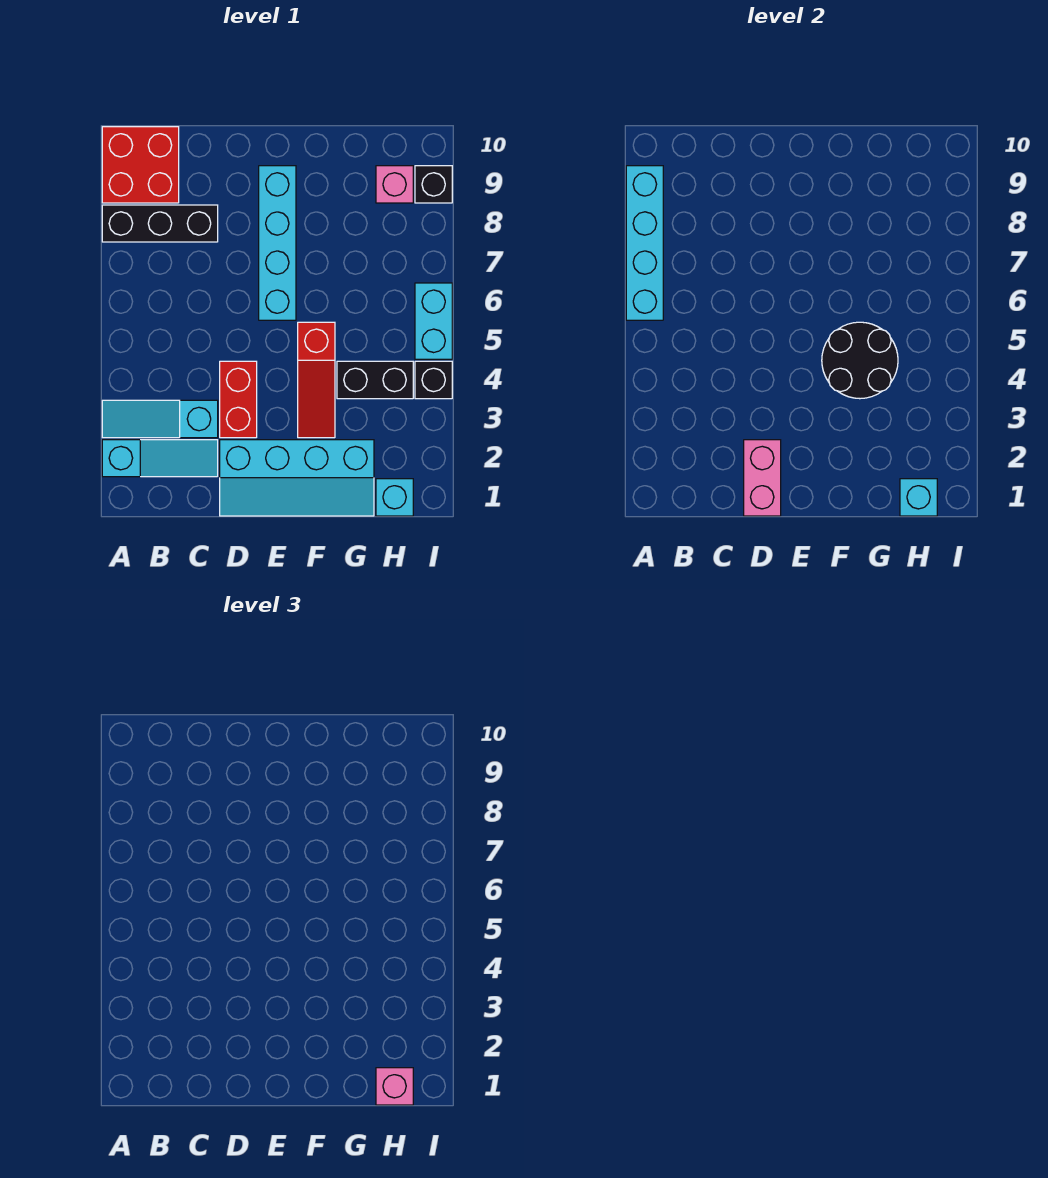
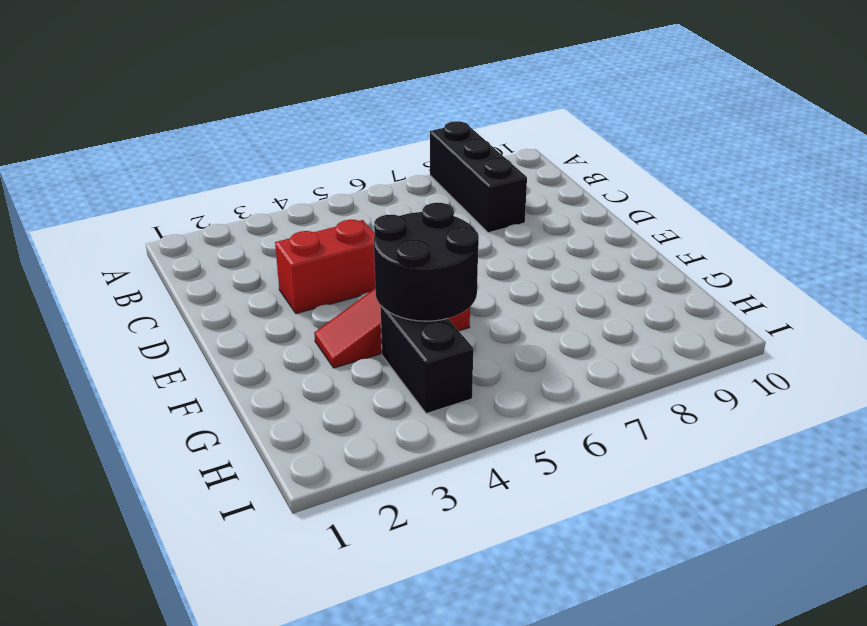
none -> cyan slope A2:C2 level 1 top A
none -> cyan slope A3:C3 level 1 top C
none -> red brick A9:B10 level 1

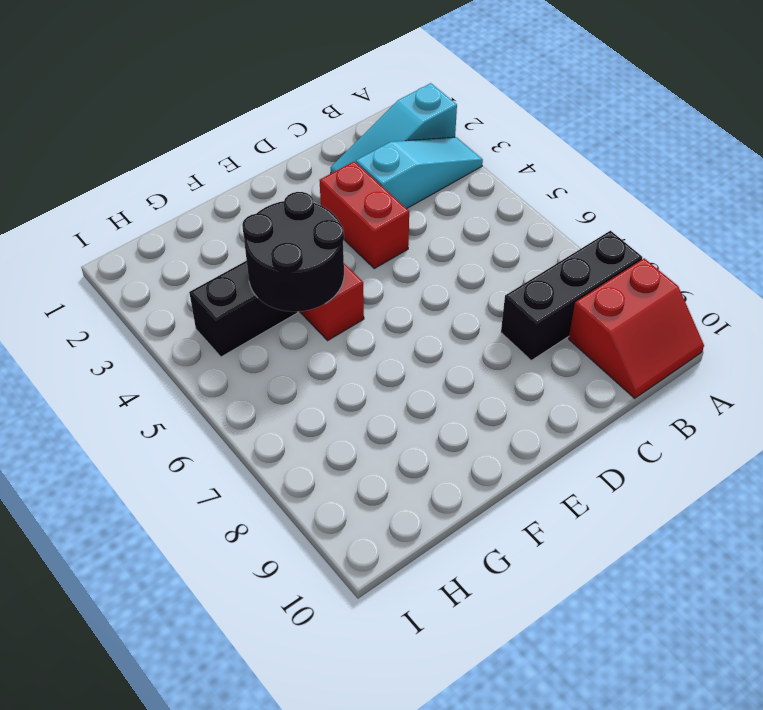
red slope A9:B10 level 1 top 9 -> red brick A9:B10 level 1
none -> cyan slope D1:G2 level 1 top 2
none -> cyan brick E6:E9 level 1
none -> cyan brick H1 level 1

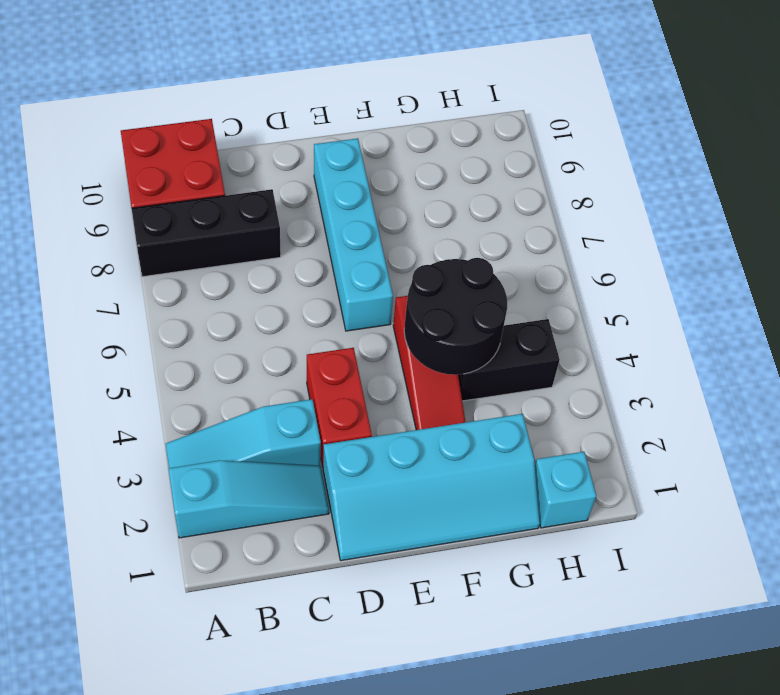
none -> pink brick H9 level 1
none -> black brick I4 level 1
none -> cyan brick I5:I6 level 1

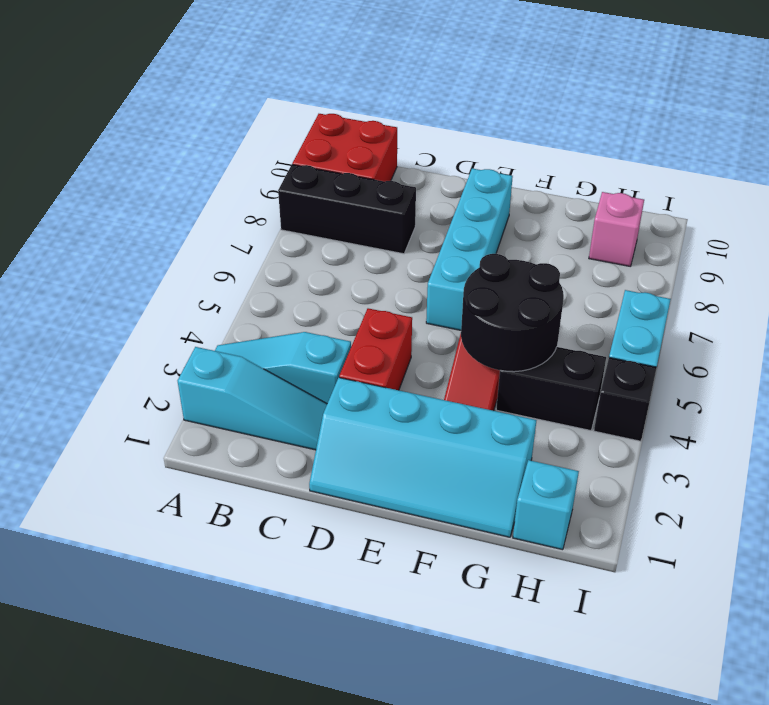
none -> black brick I9 level 1
none -> cyan brick A6:A9 level 2
none -> pink brick D1:D2 level 2

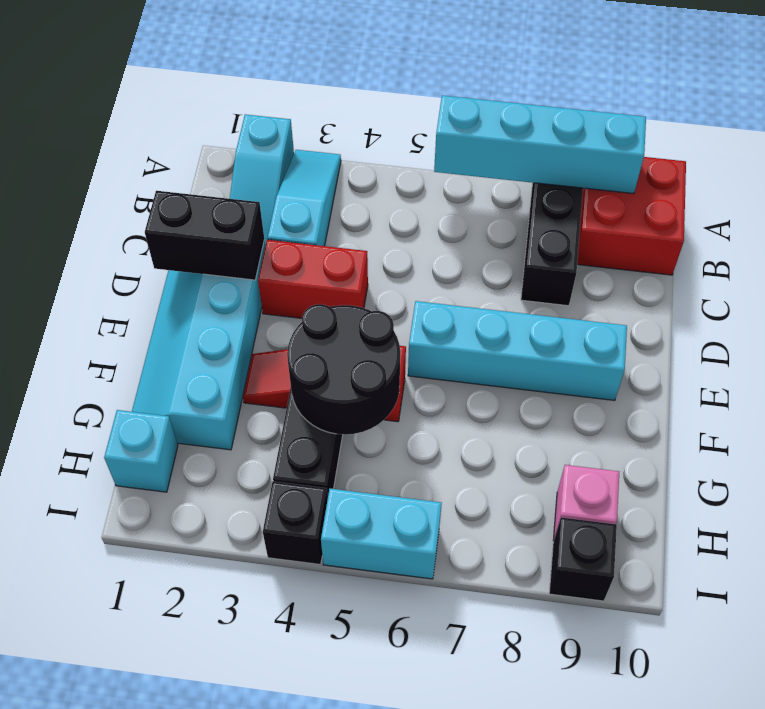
black brick D1:D2 level 2 -> pink brick D1:D2 level 2
none -> cyan brick H1 level 2
none -> pink brick H1 level 3

